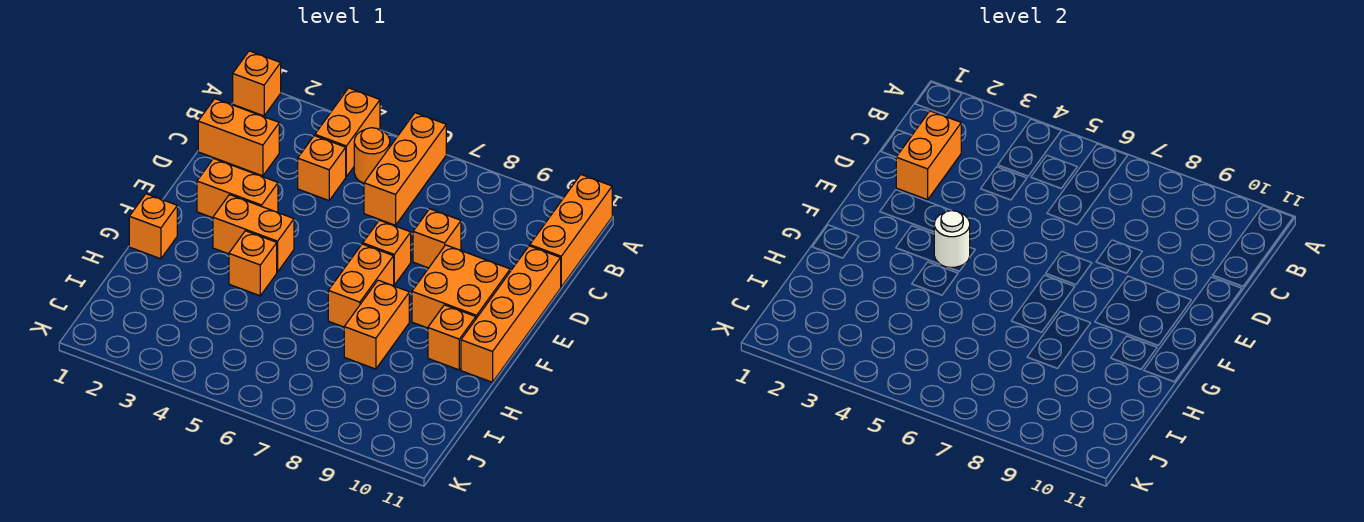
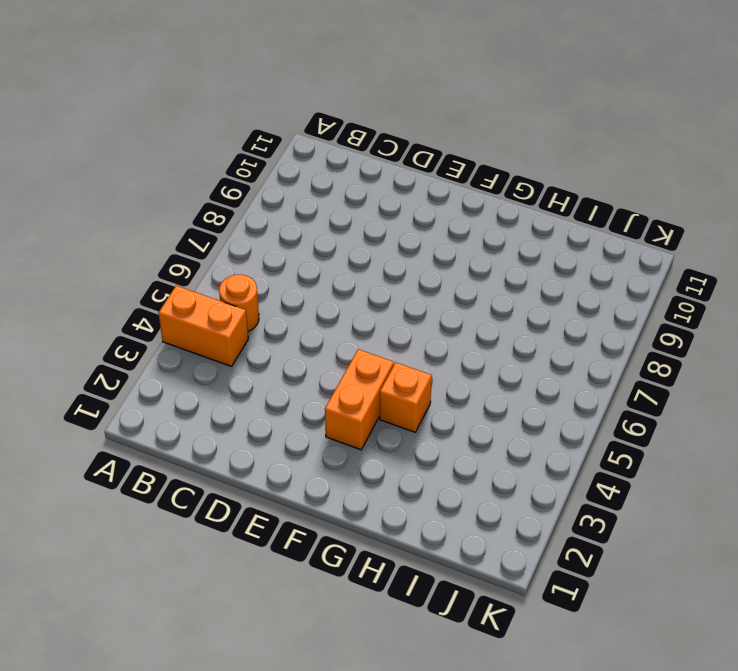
none -> orange brick A1 level 1
none -> orange brick A6:C6 level 1
none -> orange brick A11:C11 level 1

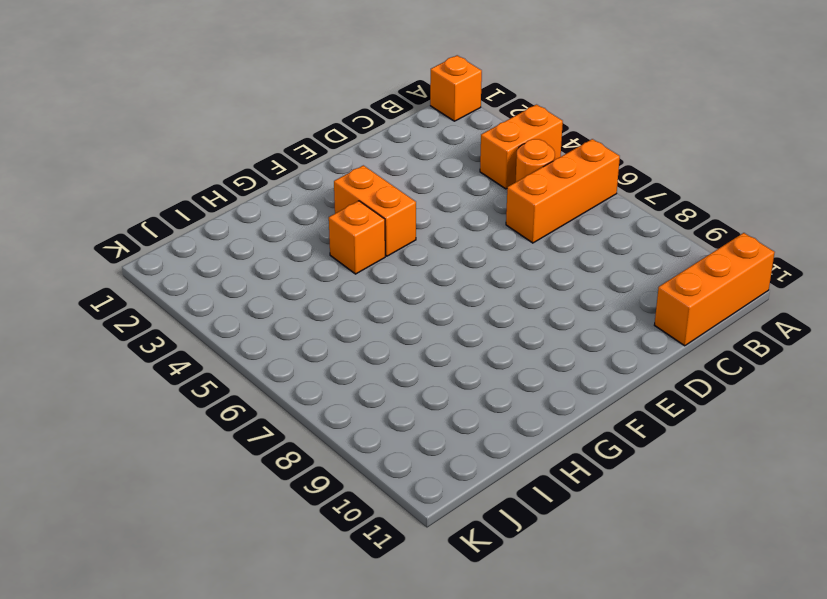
none -> orange brick C1:C2 level 1
none -> orange brick C4 level 1
none -> orange brick D8 level 1

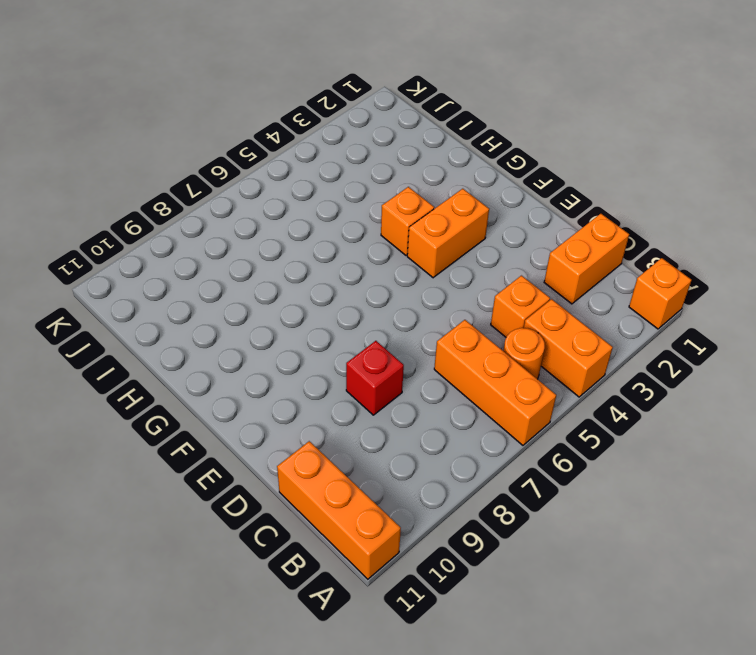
red brick D8 level 1 -> orange brick D8 level 1
none -> orange brick D11:G11 level 1
none -> orange brick E2:E3 level 1
none -> orange brick E7 level 1

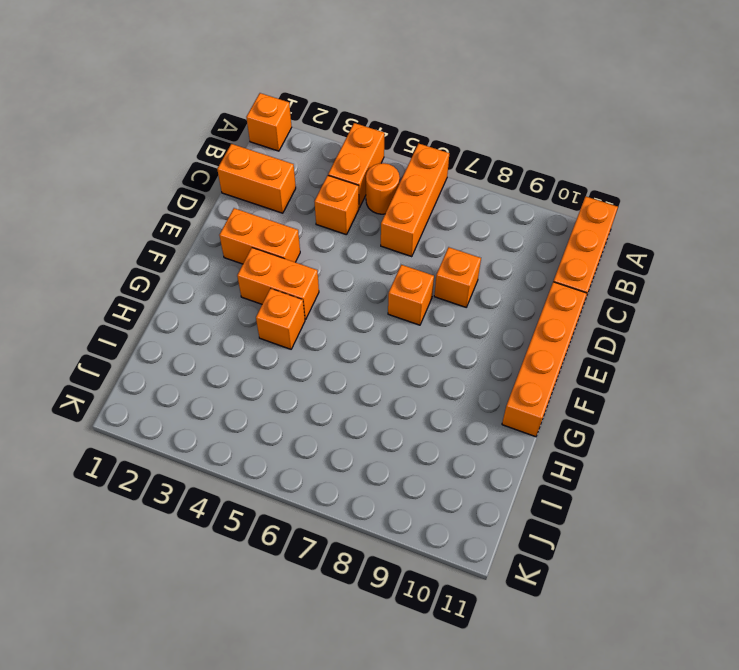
none -> orange brick E9:F10 level 1
none -> orange brick F7:G7 level 1
none -> orange brick G1 level 1

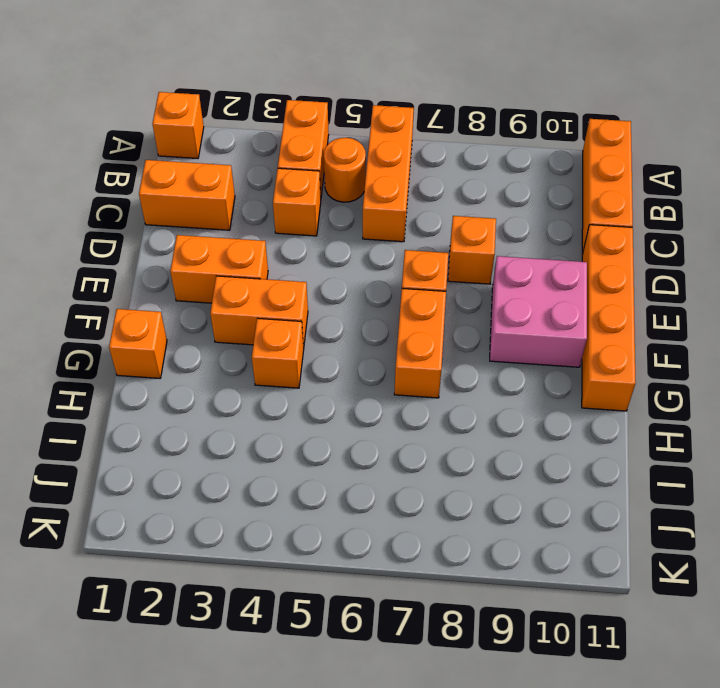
pink brick E9:F10 level 1 -> orange brick E9:F10 level 1
none -> orange brick G8:H8 level 1
none -> orange brick G10 level 1
none -> orange brick C2:D2 level 2

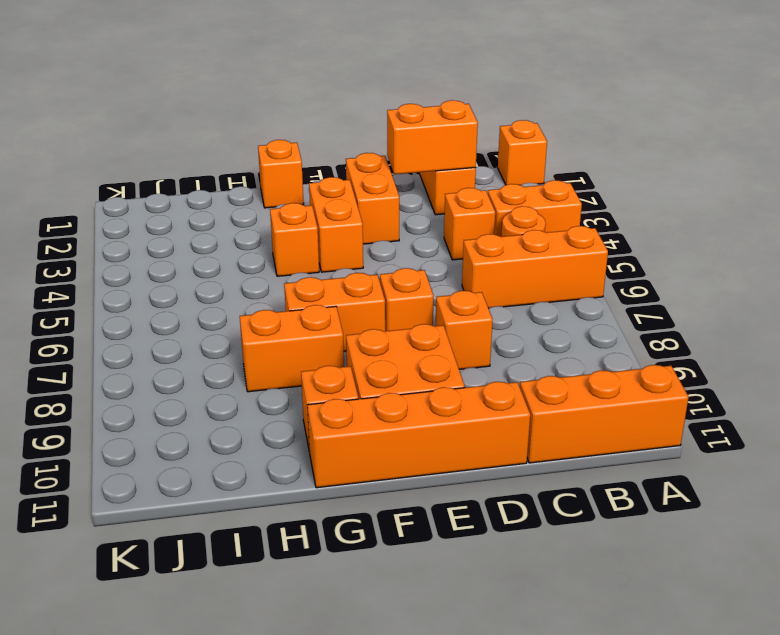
none -> white round brick F4 level 2

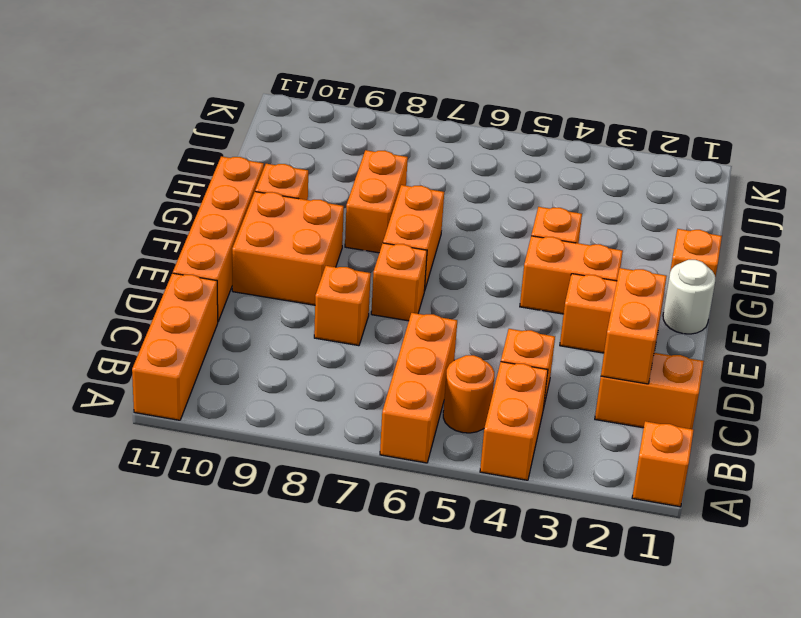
white round brick F1 level 1 -> white round brick F4 level 2

